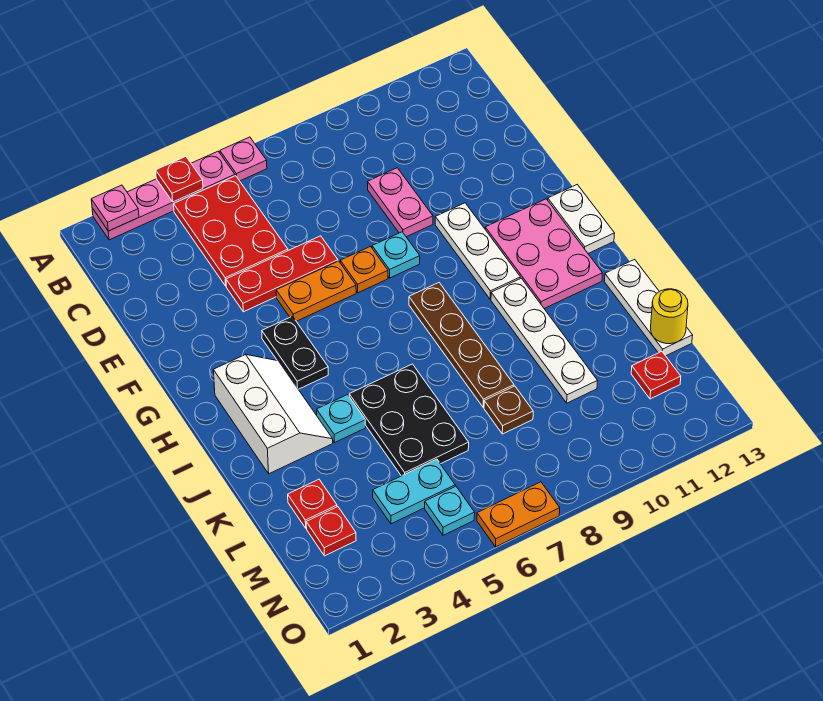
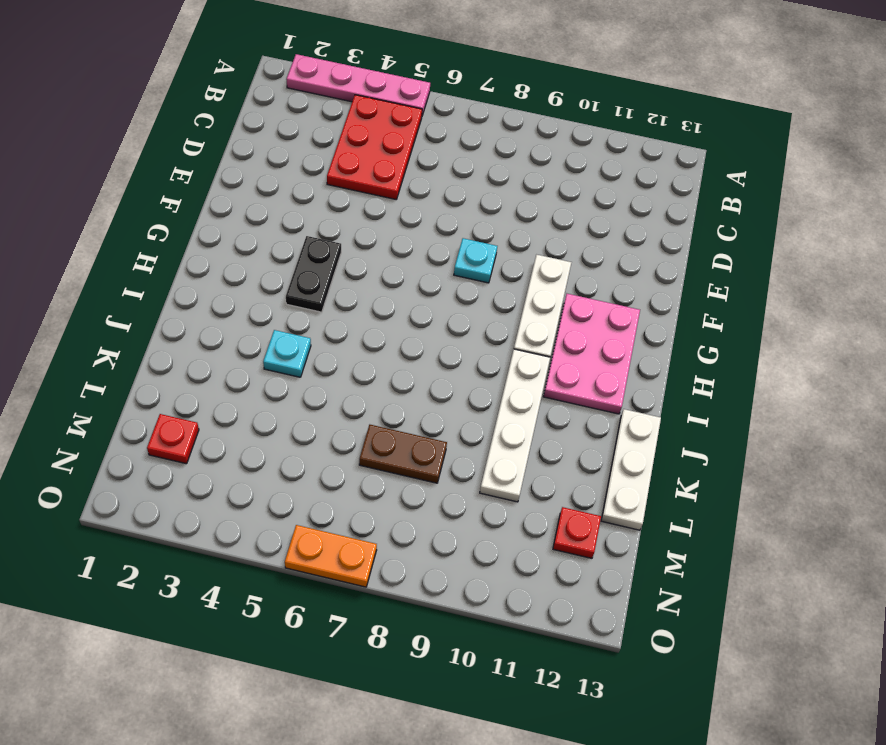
brown plate L7:L8 level 1 -> brown plate L8 level 1
none -> pink plate A6 level 1
none -> pink plate D9:E9 level 1
none -> red plate E4:E6 level 1

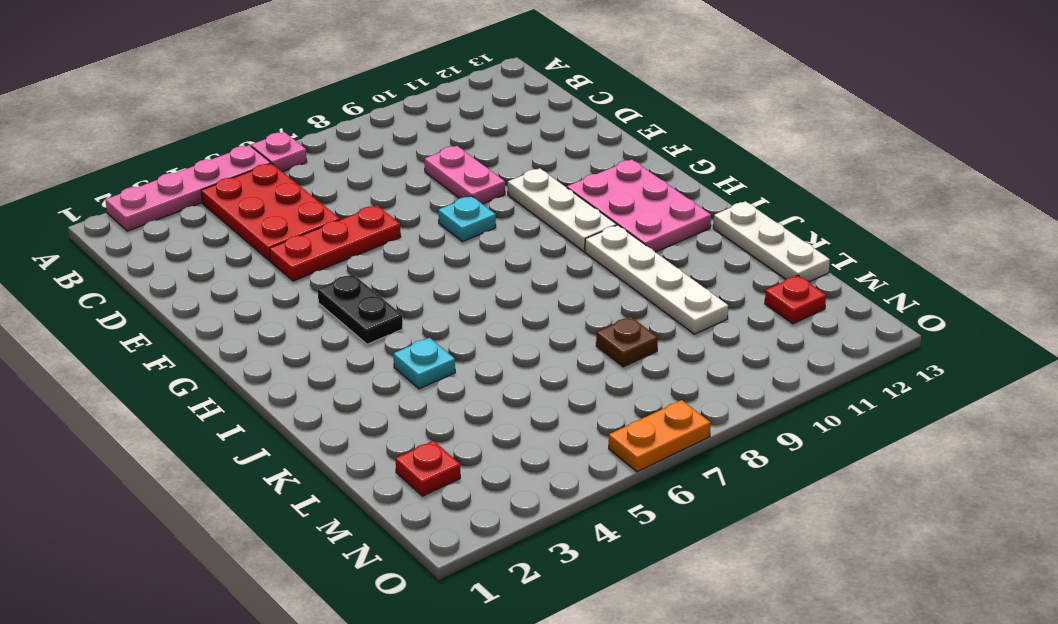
none -> orange plate F5:F6 level 1
none -> orange plate F7 level 1
none -> white plate G13:H13 level 1

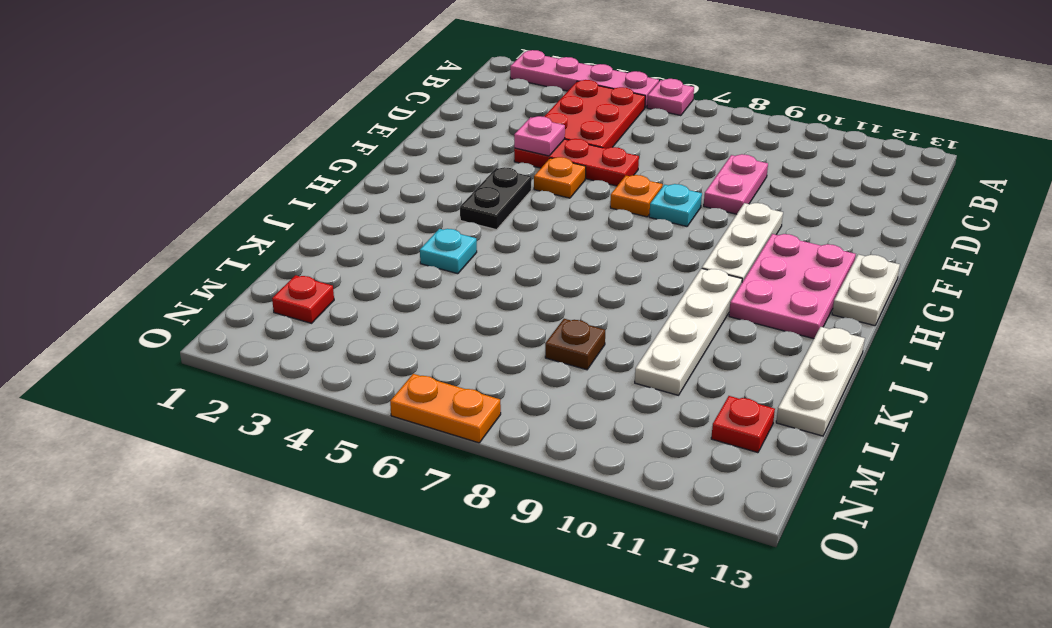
pink plate E4 level 2 -> pink plate A2 level 2
orange plate F5 level 1 -> orange plate F5:F6 level 1
none -> white slope H2:J3 level 1 top 2
none -> brown plate H8:K8 level 1
none -> black plate J5:L6 level 1

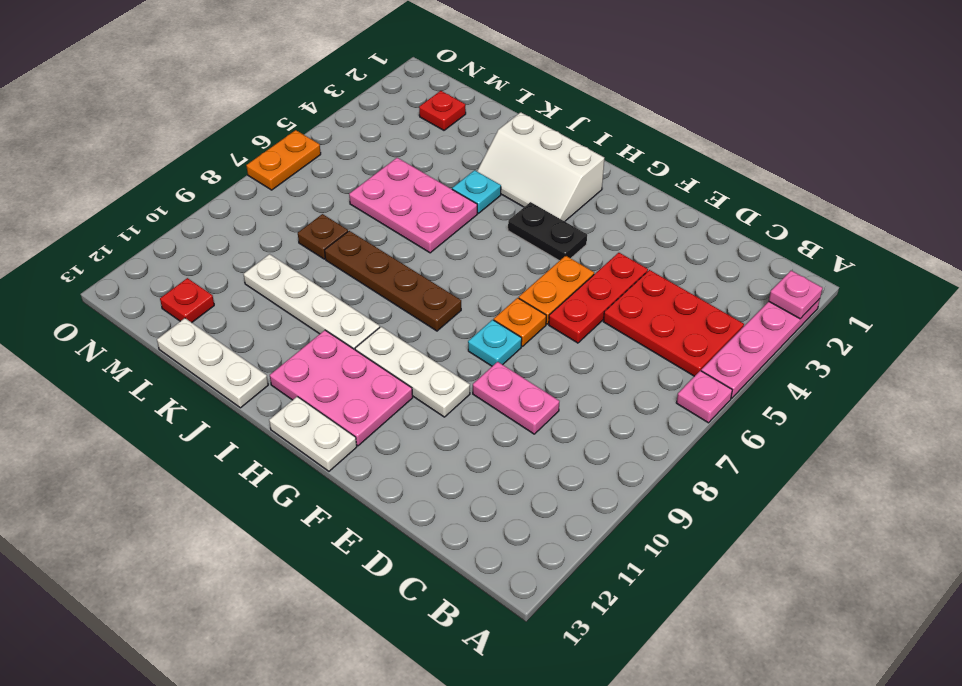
pink plate J5:L6 level 1 -> black plate J5:L6 level 1
none -> red plate L2 level 1
none -> cyan plate M4:M5 level 1
none -> cyan plate N5 level 1

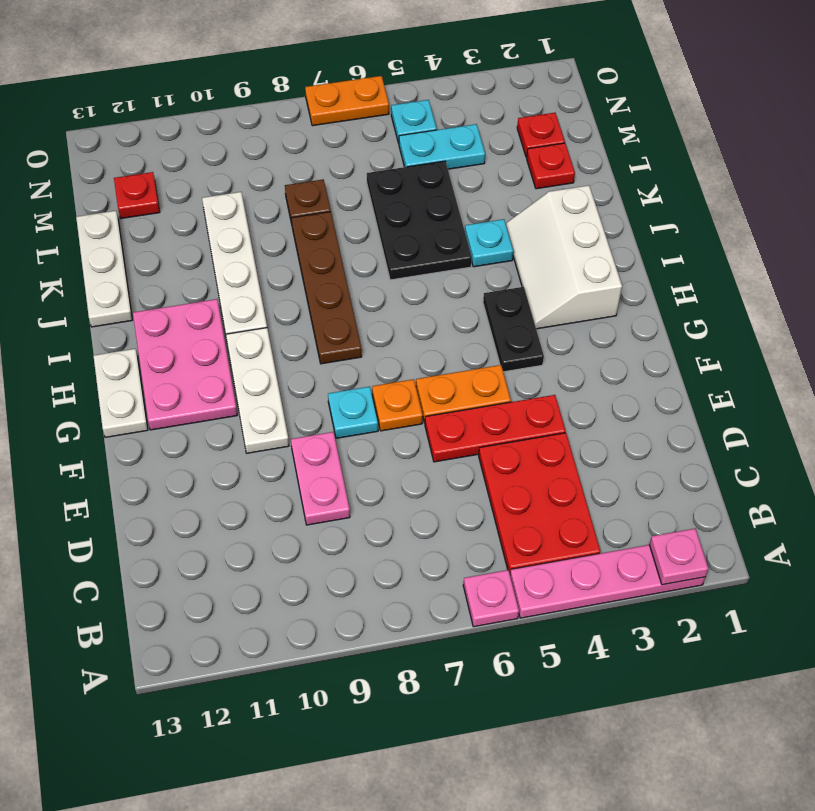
none -> red plate A4 level 2
none -> yellow round brick L13 level 2

